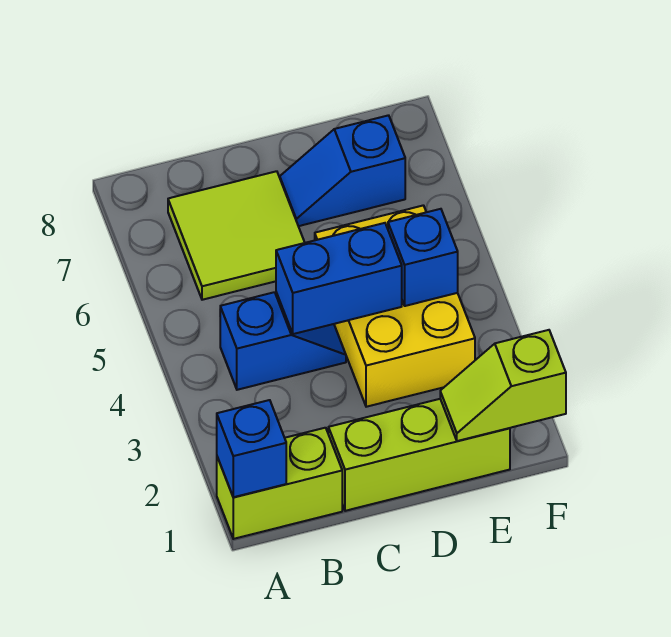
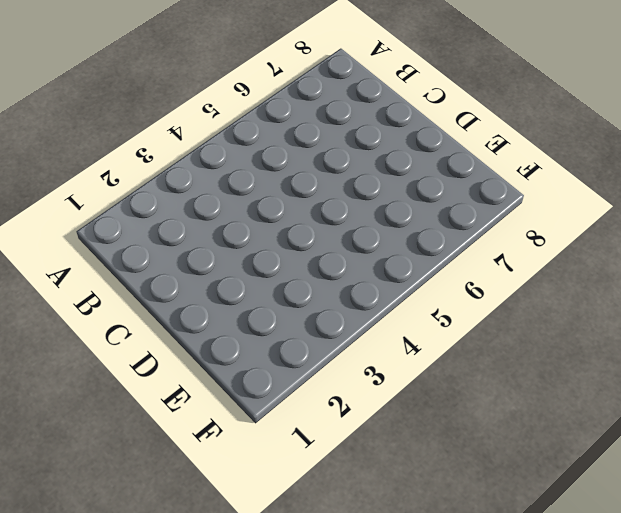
none -> lime brick A1:B1 level 1
none -> blue slope B4:C4 level 1 top B

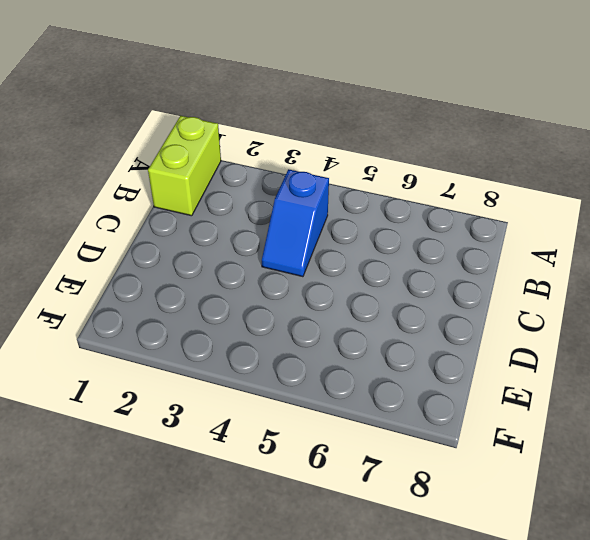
none -> lime tile B6:C7 level 1
none -> lime brick C1:E1 level 1

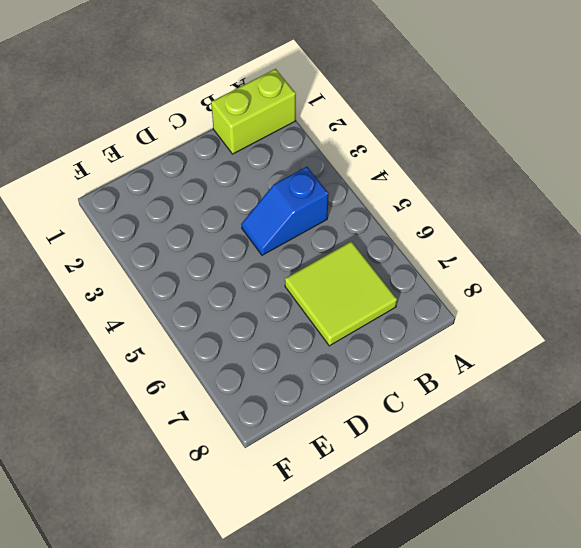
none -> lime brick C1:E1 level 1
none -> yellow brick D3:E5 level 1

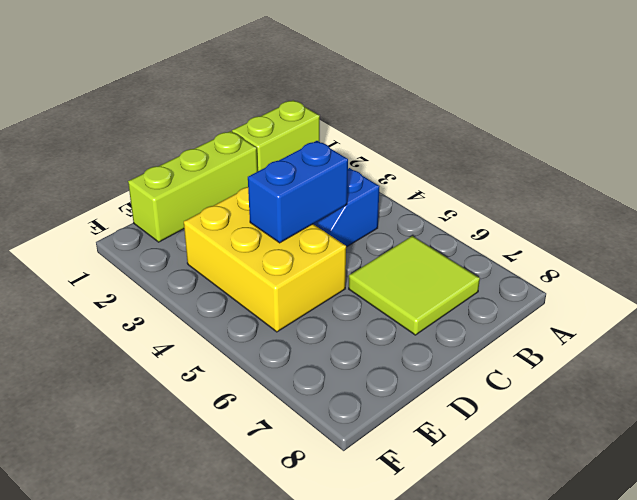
none -> blue slope D7:E7 level 1 top E
none -> blue brick A1 level 2

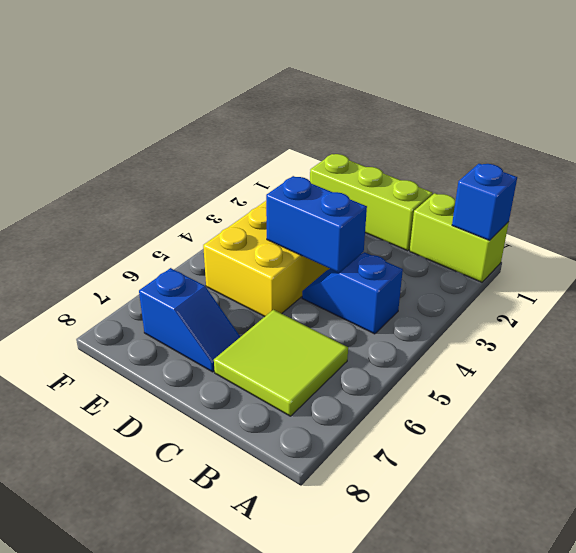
none -> lime slope E1:F1 level 2 top F
none -> blue brick E4 level 2

